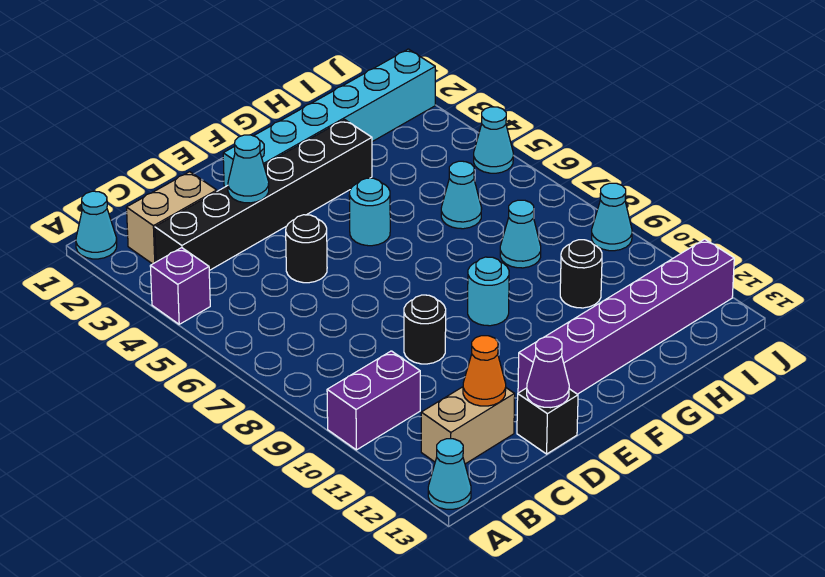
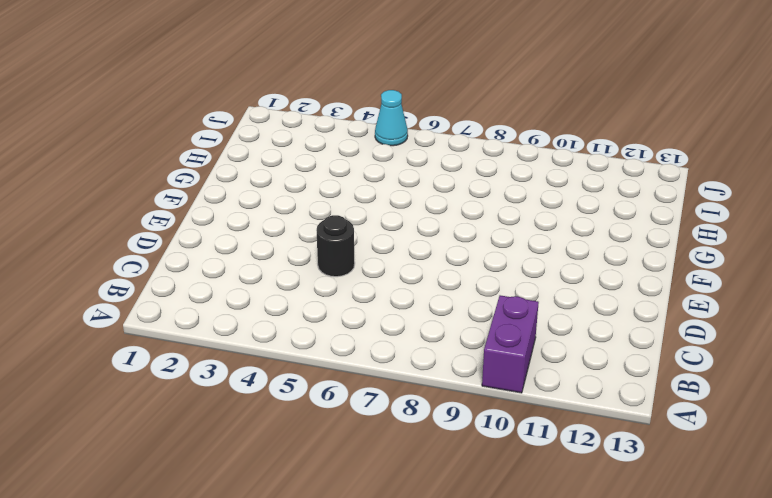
none -> cyan cone A1 level 1
none -> purple brick A4 level 1
none -> cyan cone A13 level 1

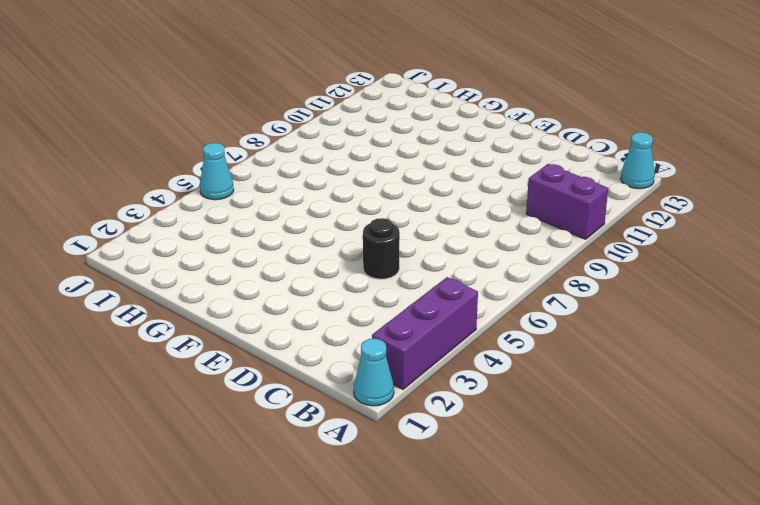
purple brick A2:A4 level 1 -> purple brick A4 level 1
none -> tan brick B2:C2 level 1
none -> black brick B3:G3 level 1
none -> tan brick B12:C12 level 1

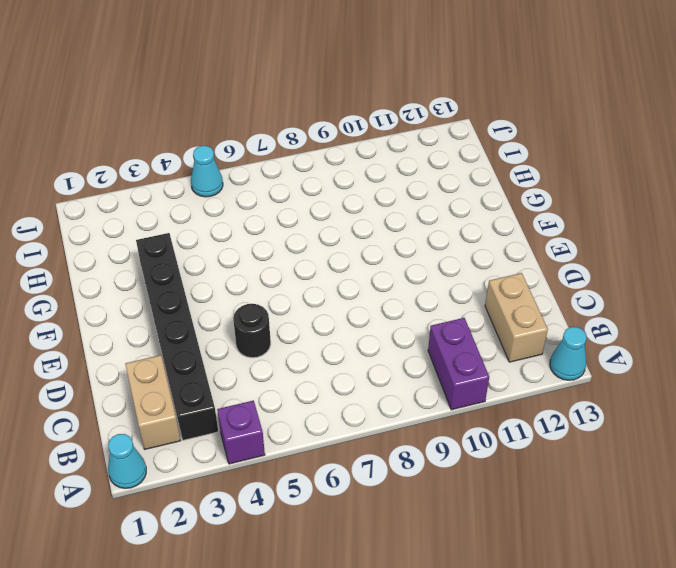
none -> black round brick D9 level 1
none -> black brick D13 level 1
none -> cyan brick E2:J2 level 1

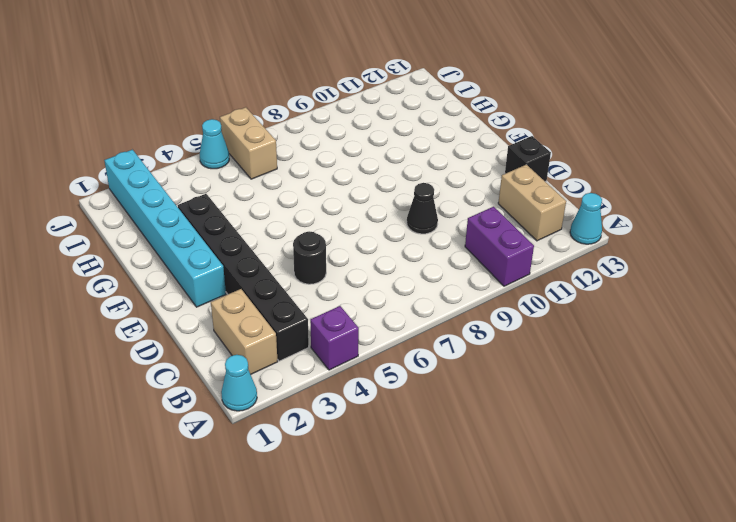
black cone D9 level 1 -> black round brick D9 level 1
tan brick I6:J6 level 1 -> none
none -> purple brick E12:J12 level 1
none -> cyan round brick F5 level 1
none -> cyan round brick F9 level 1

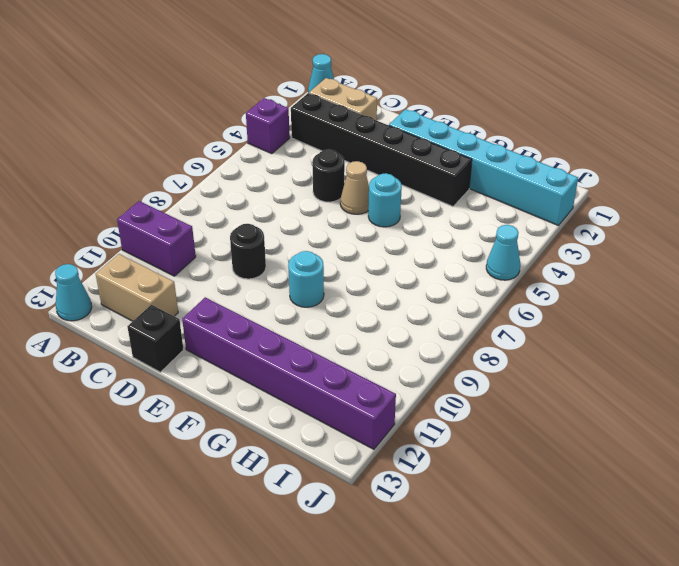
tan cone E5 level 1 -> none
none -> cyan cone H6 level 1
none -> cyan cone H8 level 1
none -> black round brick H10 level 1

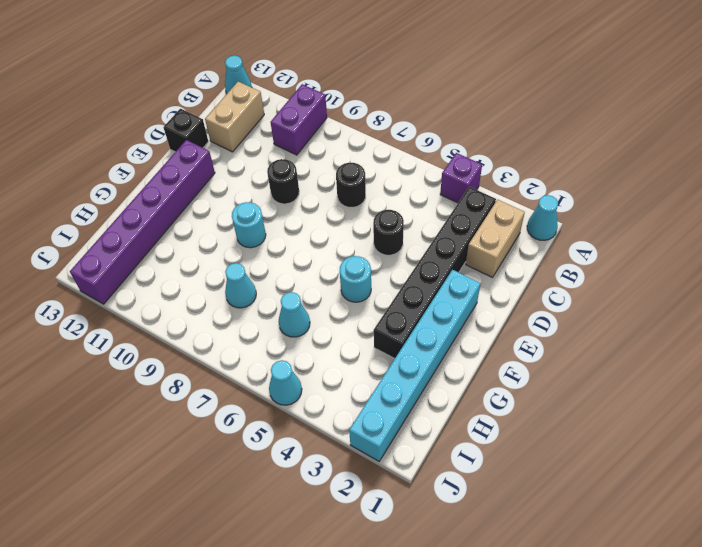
black round brick C7 level 1 -> black round brick H10 level 1
none -> cyan cone J9 level 1
none -> orange cone C12 level 2
none -> cyan cone D3 level 2

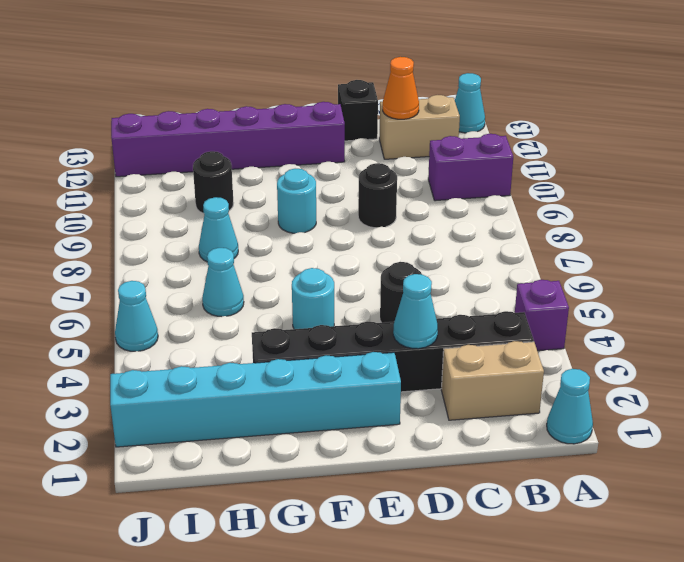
none -> cyan cone J9 level 1
none -> purple cone D13 level 2

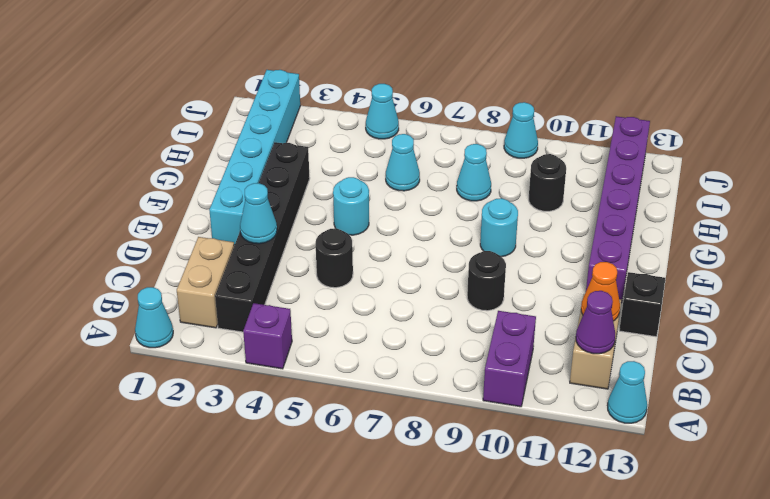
purple cone B12 level 2 -> purple cone D13 level 2

